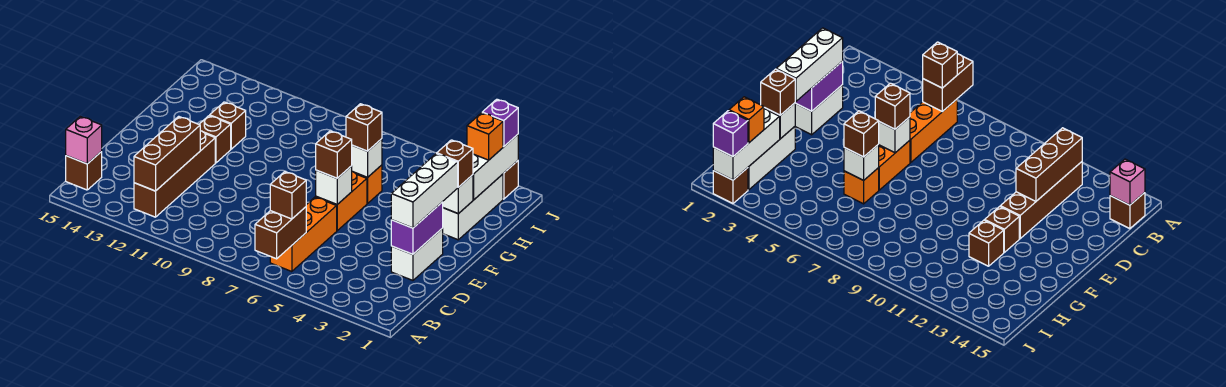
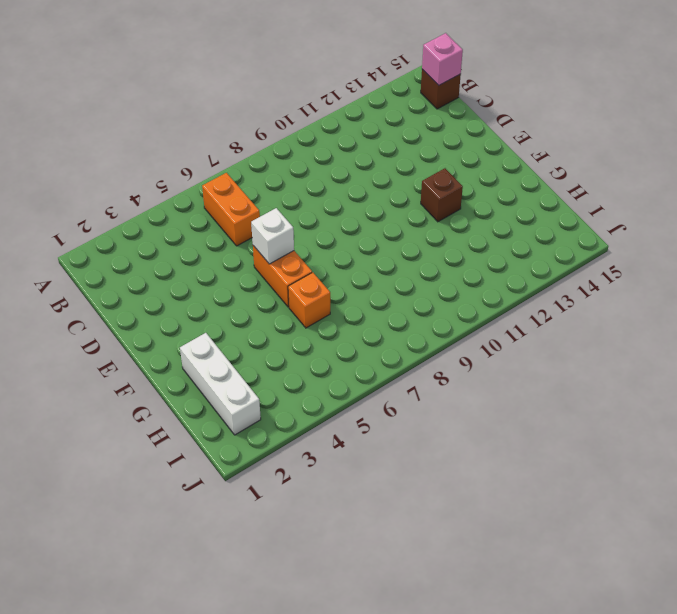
orange brick B6:C6 level 1 -> orange brick B6:D6 level 1
none -> brown brick B12:E12 level 1
none -> white brick D2:E2 level 1
none -> brown brick G12 level 1

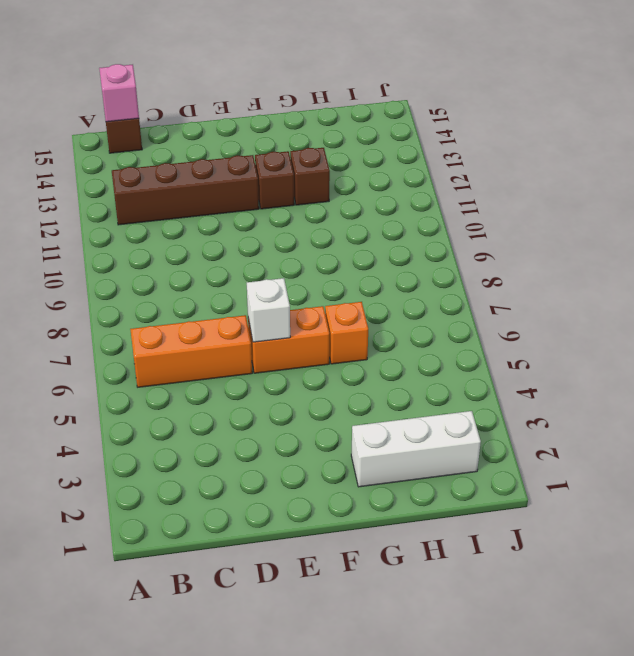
none -> white brick D2:E2 level 1
none -> brown brick J2 level 1
none -> brown brick A6:B6 level 2

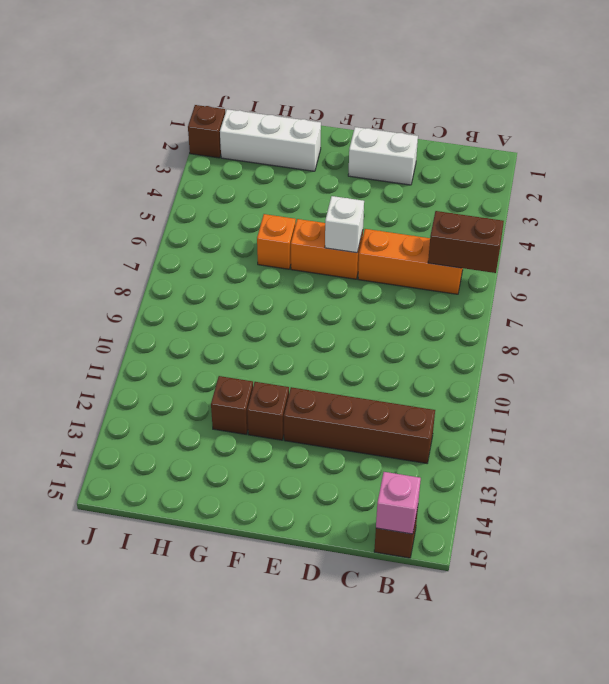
none -> brown brick B12:D12 level 2
none -> purple brick D2:E2 level 2
none -> white brick G2 level 2

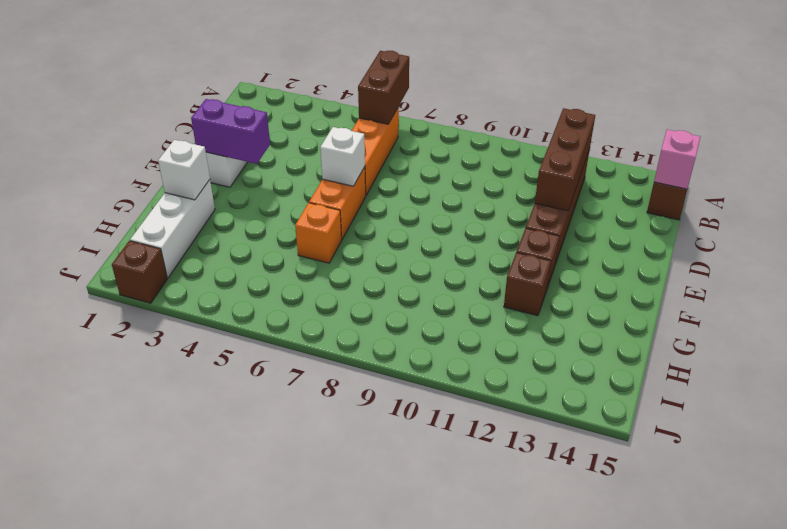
purple brick E2:E3 level 2 -> purple brick D2:E2 level 2
none -> white brick G6 level 2
none -> white brick H2:J2 level 2
none -> brown brick B6 level 3

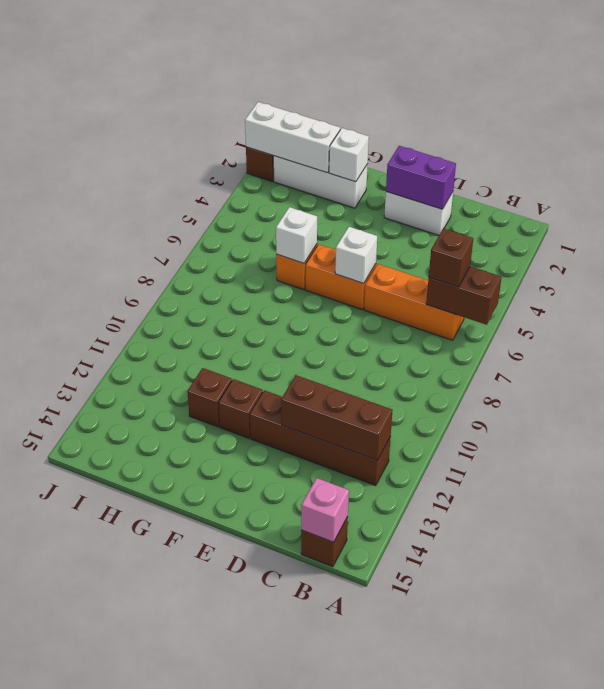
none -> white brick D2:F2 level 3
none -> brown brick E6 level 3
none -> brown brick G2 level 3

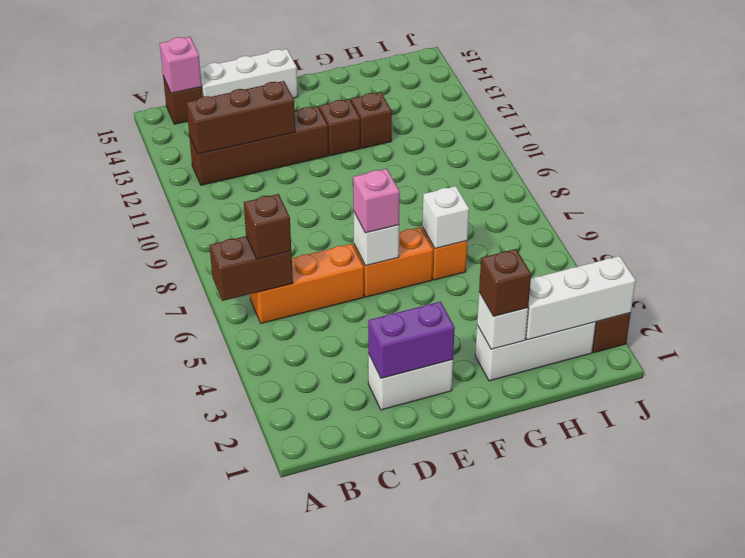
white brick C15:E15 level 1 -> white brick D2:F2 level 3
pink brick E6 level 3 -> brown brick E6 level 3
none -> brown brick G6 level 3
none -> orange brick I2 level 3
none -> purple brick J2 level 3

